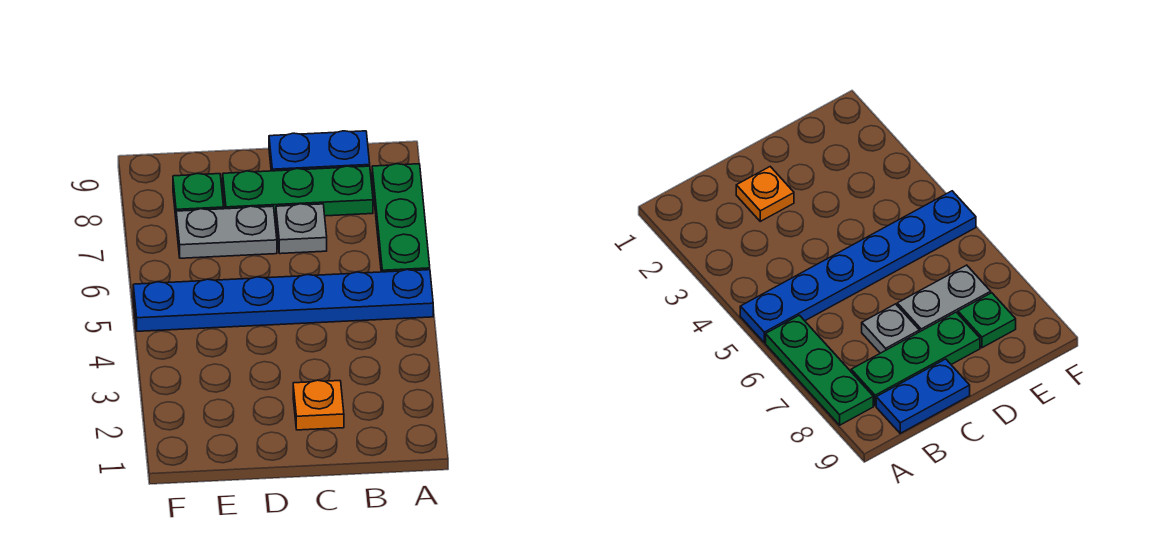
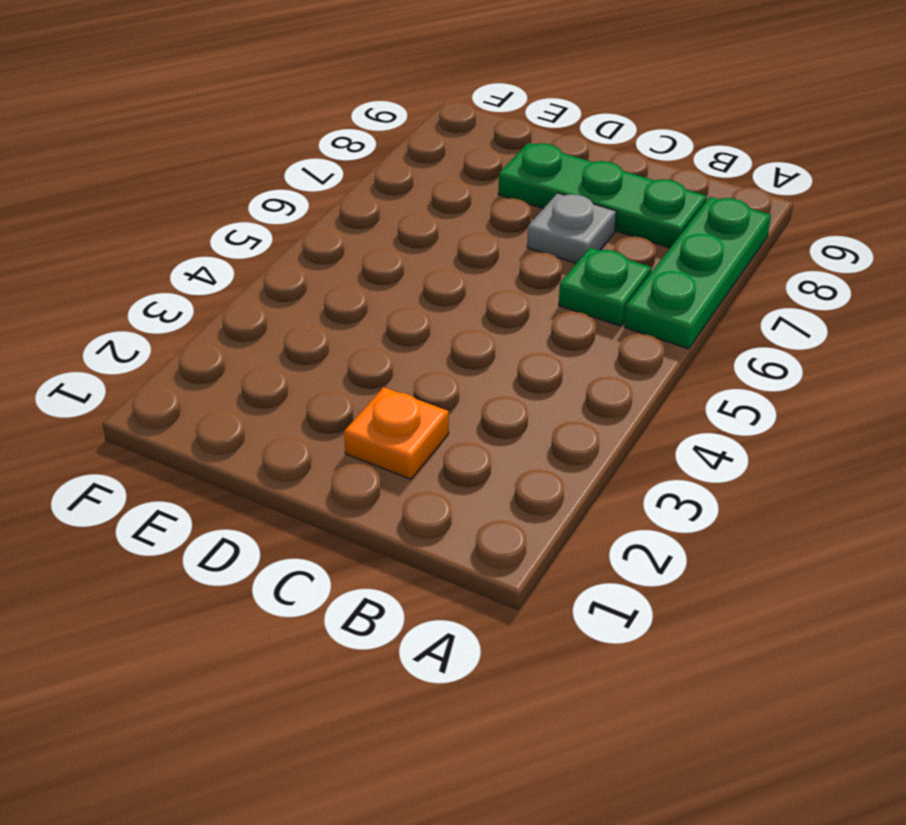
green plate B6 level 1 -> green plate E8 level 1
none -> blue plate A5:F5 level 1
none -> blue plate B9:C9 level 1

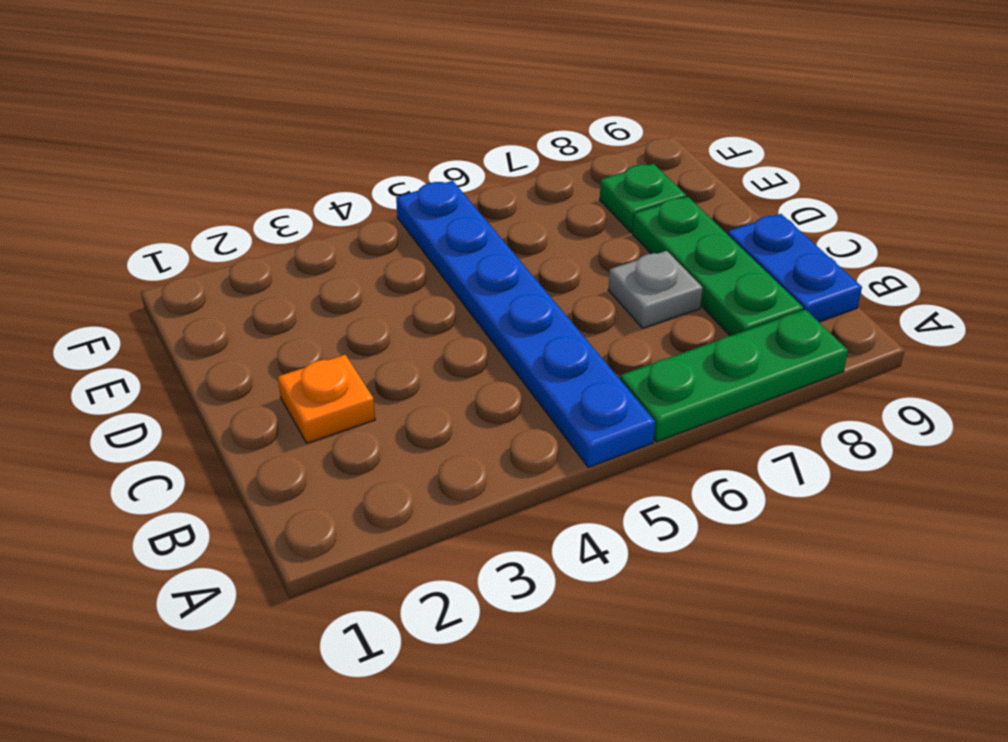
none -> grey plate D7:E7 level 1

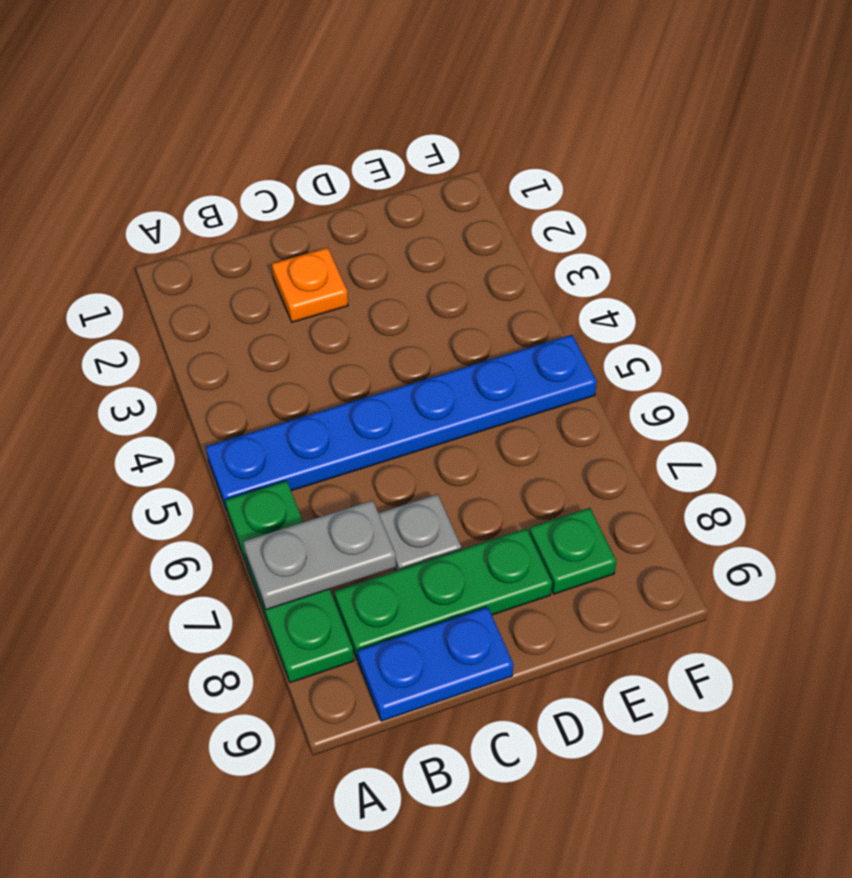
grey plate A7:B7 level 2 -> grey plate D7:E7 level 1

